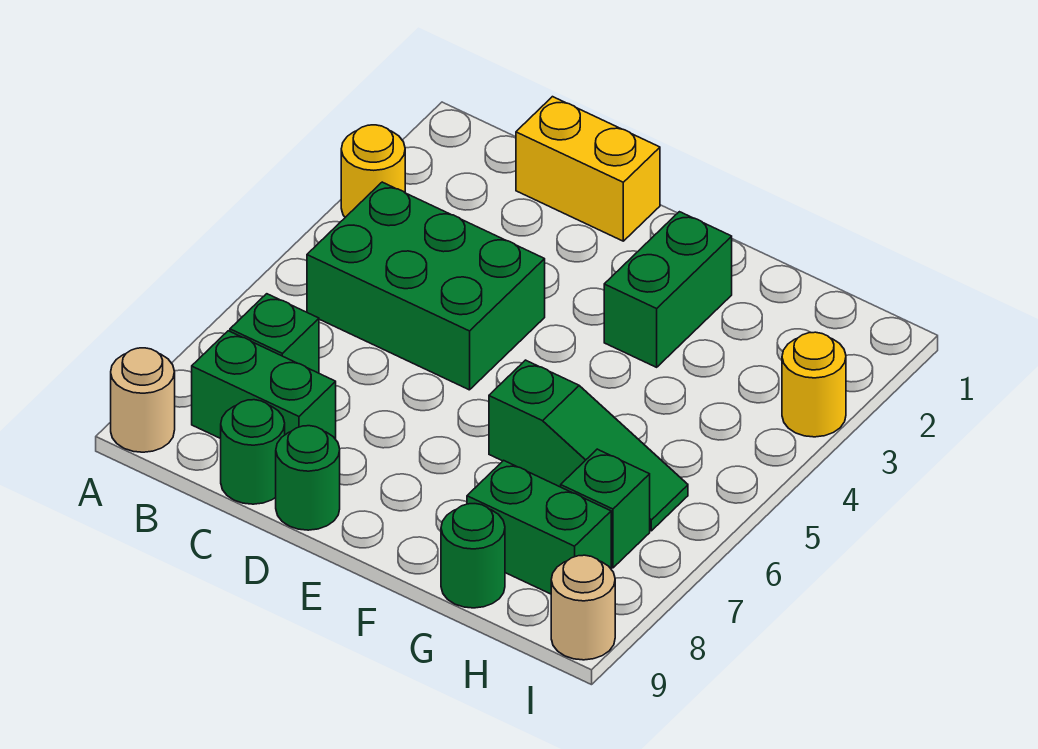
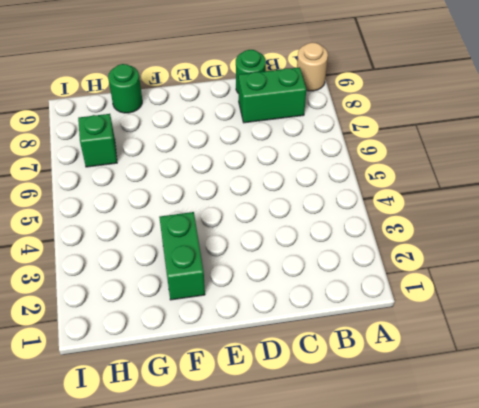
none -> yellow round brick A3 level 1
none -> green brick B4:D5 level 1
none -> green brick B7 level 1

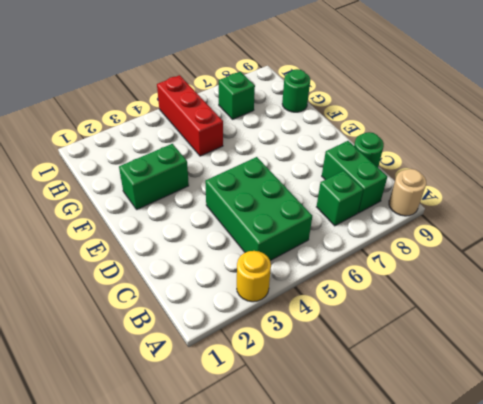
red brick G5:I5 level 1 -> none
none -> yellow brick C1:D1 level 1
none -> green round brick D9 level 1
none -> green slope F6:H6 level 1 top F

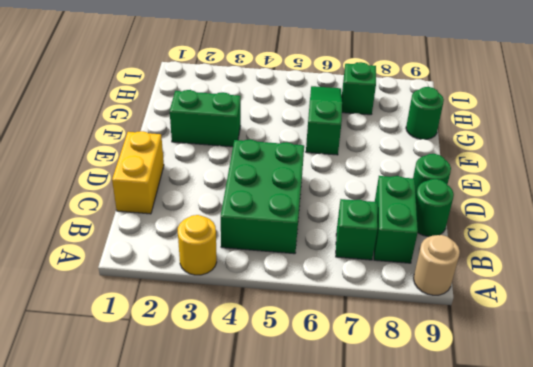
none -> green brick G8:H8 level 1
none -> yellow round brick I3 level 1
none -> tan round brick I9 level 1

